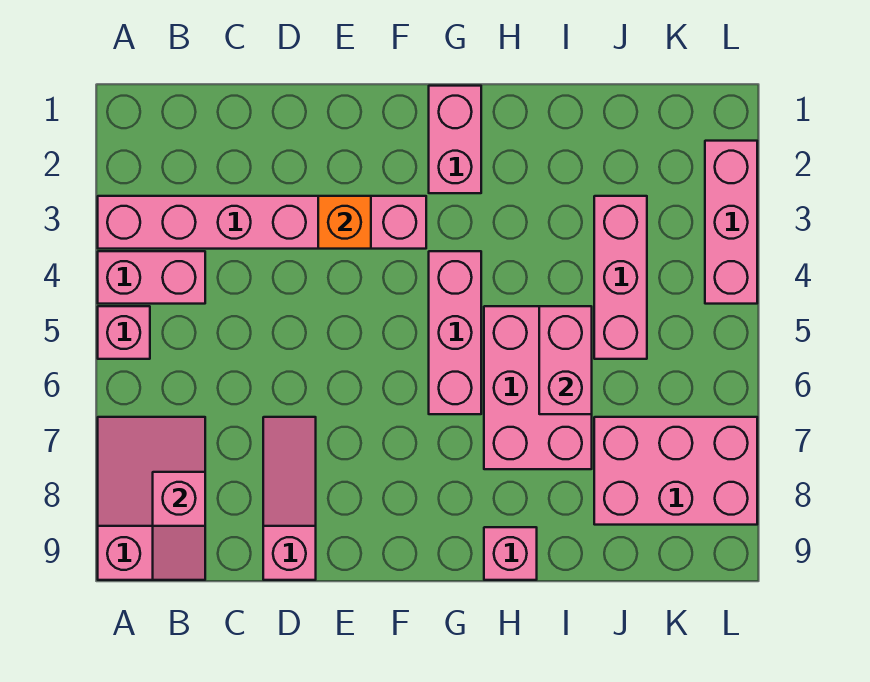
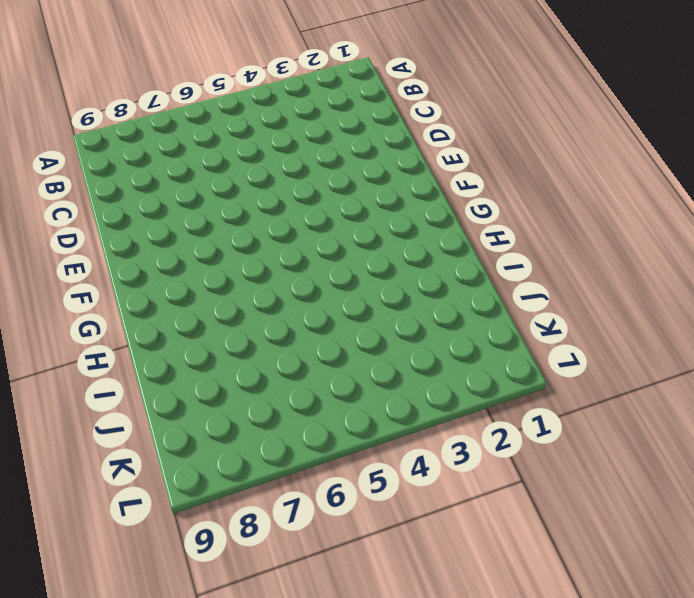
none -> pink brick A3:F3 level 1
none -> pink brick A4:B4 level 1
none -> pink brick A5 level 1

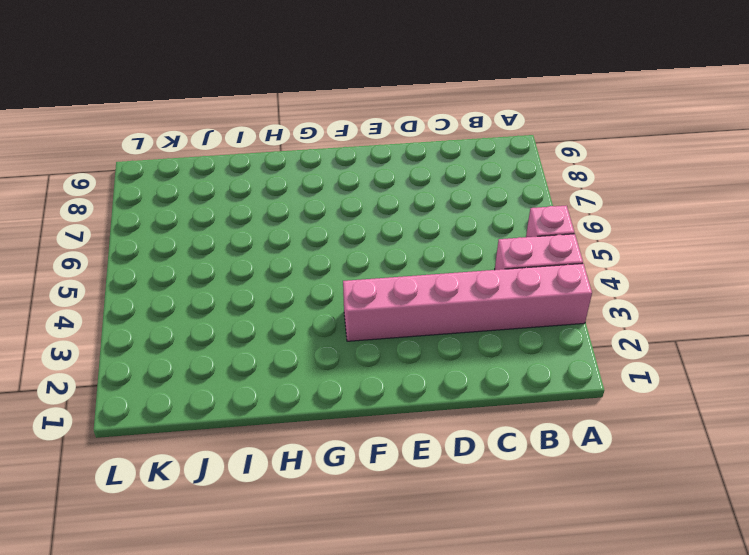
none -> pink slope A7:B9 level 1 top 9
none -> pink slope D7:D9 level 1 top 9
none -> pink brick G1:G2 level 1

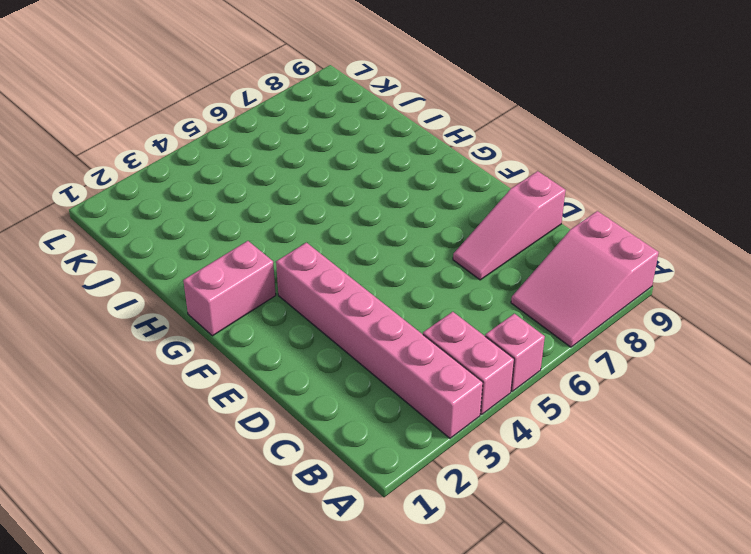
none -> pink brick G4:G6 level 1
none -> pink brick H5:I7 level 1
none -> pink brick H9 level 1

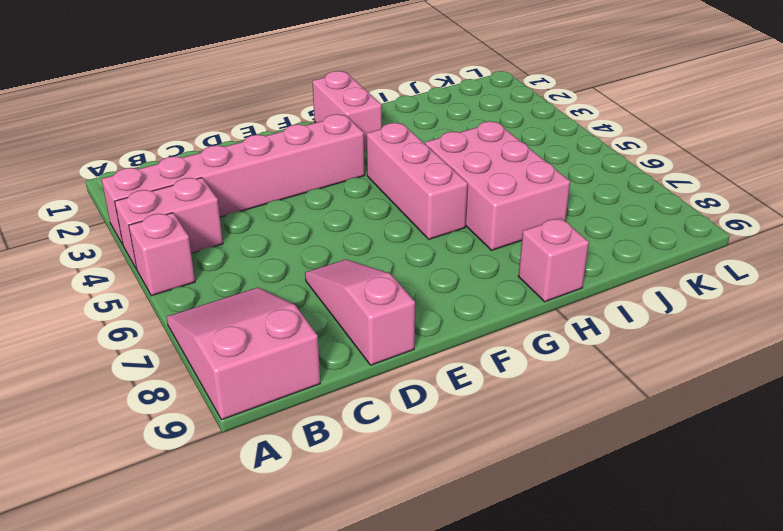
none -> pink brick J3:J5 level 1
none -> pink brick J7:L8 level 1
none -> pink brick L2:L4 level 1

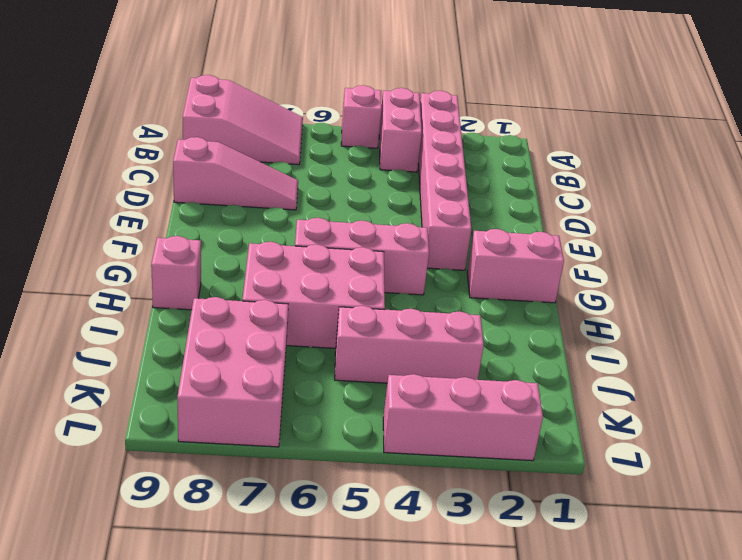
none -> pink slope B8:B9 level 2 top 8
none -> orange brick E3 level 2
none -> pink brick I5:I6 level 2

